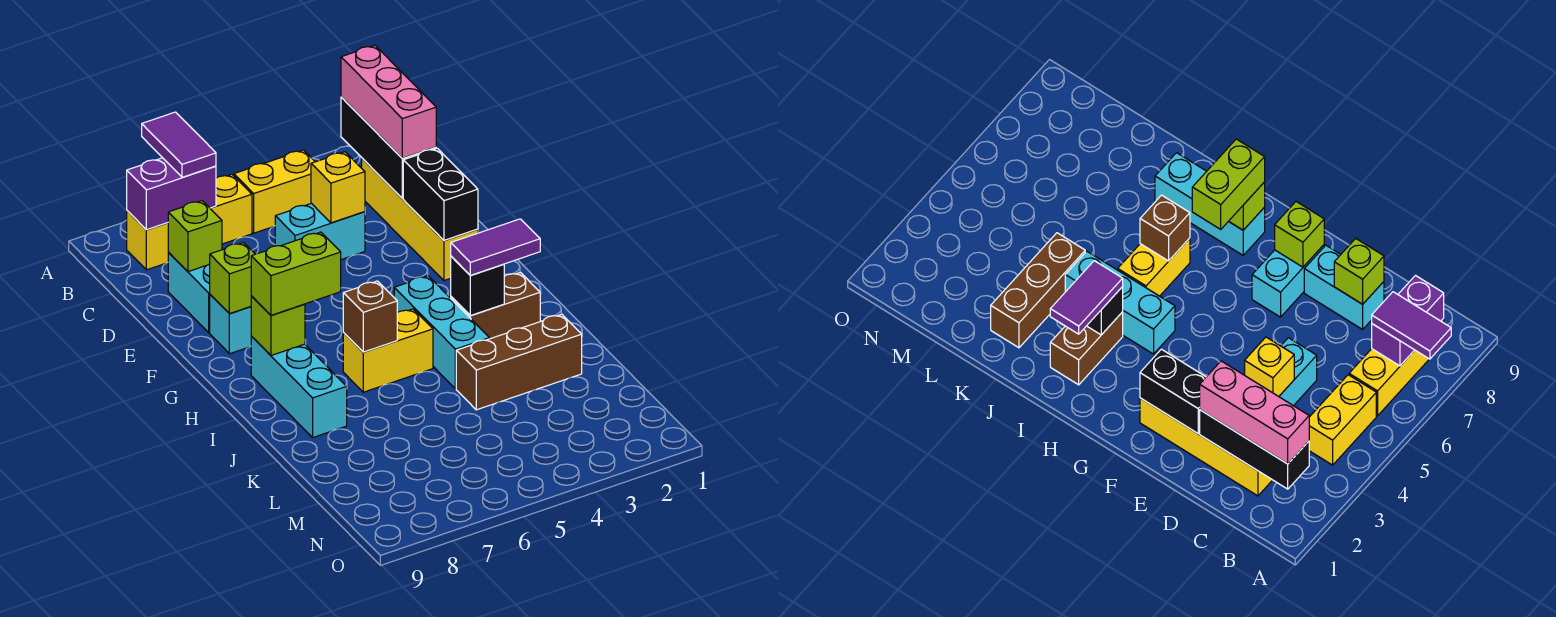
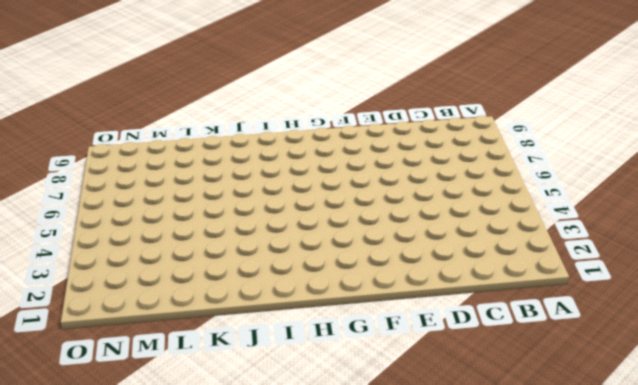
none -> yellow brick B4:B5 level 1
none -> yellow brick B6:B8 level 1
none -> yellow brick C2:F2 level 1

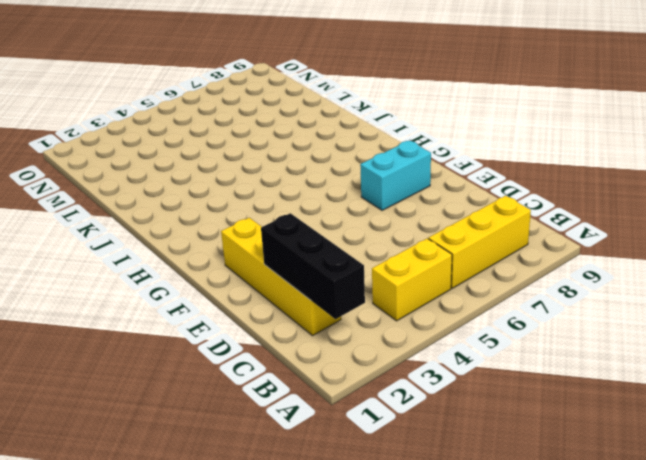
none -> cyan brick D4:D5 level 1
none -> cyan brick D8:E8 level 1
none -> cyan brick H4:J4 level 1

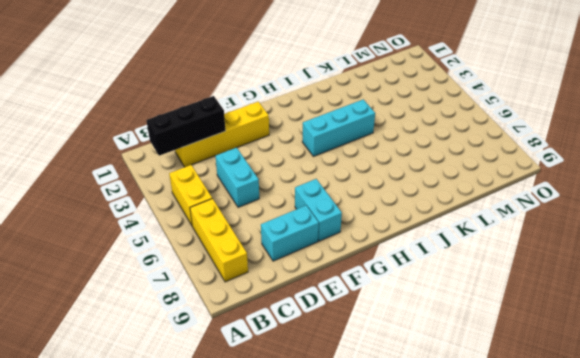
none -> cyan brick H8:J8 level 1
none -> brown brick I2:I3 level 1
none -> yellow brick I5:I6 level 1

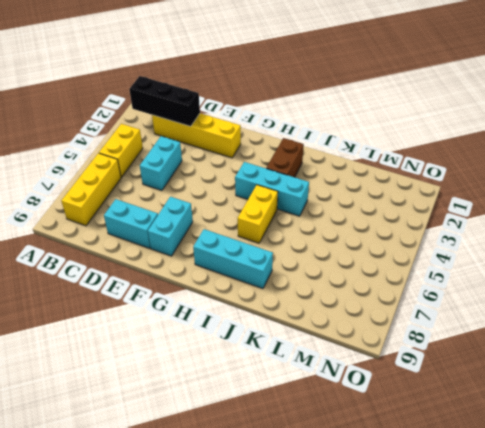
none -> brown brick K2:K4 level 1
none -> purple brick B7:B8 level 2
none -> yellow brick D4 level 2

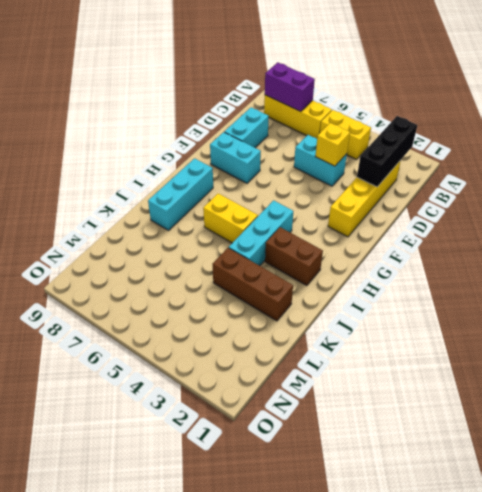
none -> lime brick D8 level 2
none -> black brick E2:F2 level 2
none -> lime brick F8 level 2

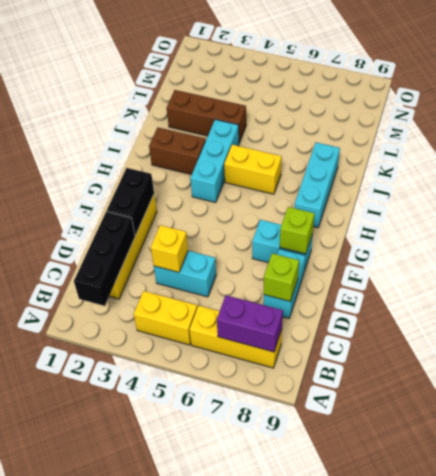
none -> lime brick H8 level 2
none -> black brick I3 level 2
none -> brown brick I6 level 2

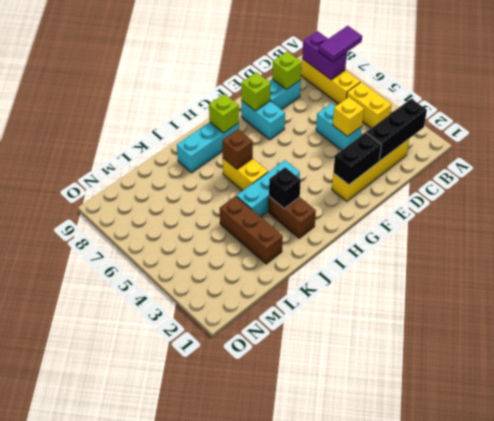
none -> pink brick B2:D2 level 3
none -> lime brick H7:H8 level 3
none -> purple tile I2:I3 level 3

